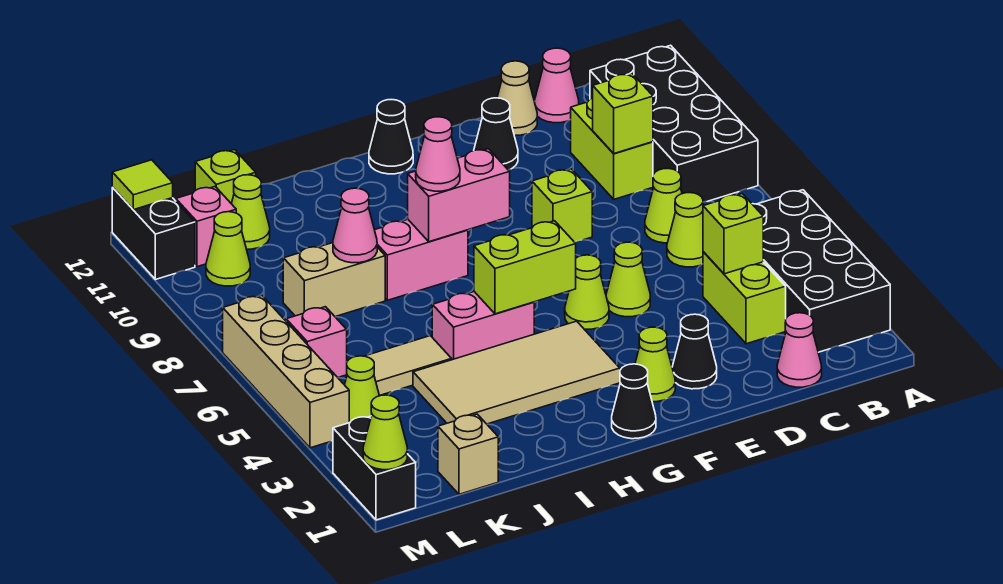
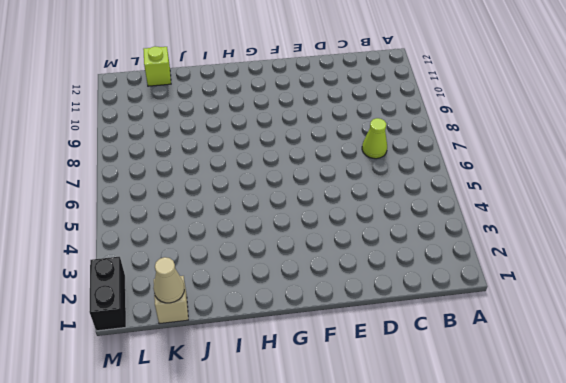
tan cone K1 level 2 -> tan cone D12 level 1
none -> black brick A2:B5 level 1
none -> black brick A8:B11 level 1
none -> pink cone C1 level 1
none -> lime brick C3:C4 level 1

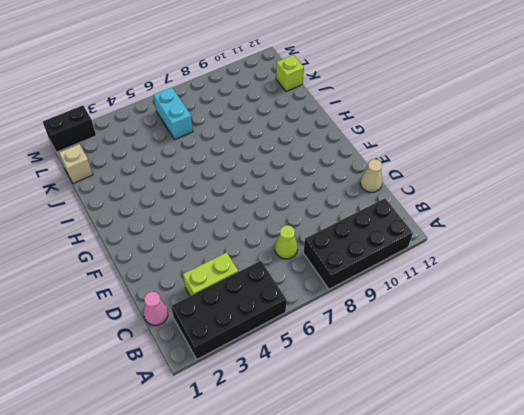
cyan brick K6:L6 level 1 -> pink brick L6 level 1
none -> lime cone C6 level 1
none -> lime brick C9:C10 level 1
none -> pink cone C12 level 1
none -> black cone E2 level 1

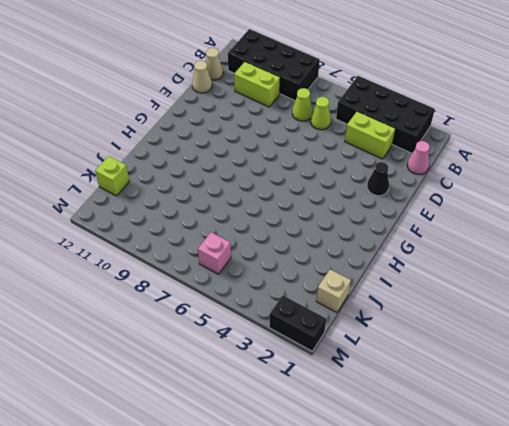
tan cone C12 level 1 -> pink cone C12 level 1
none -> lime cone E5 level 1
none -> lime brick E8 level 1
none -> black cone E11 level 1
none -> lime cone F2 level 1

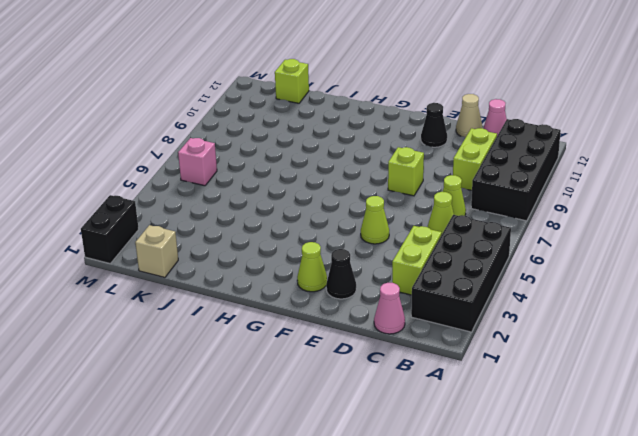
none -> lime cone F5 level 1
none -> black cone G1 level 1
none -> tan tile G3:J4 level 1
none -> black cone G12 level 1

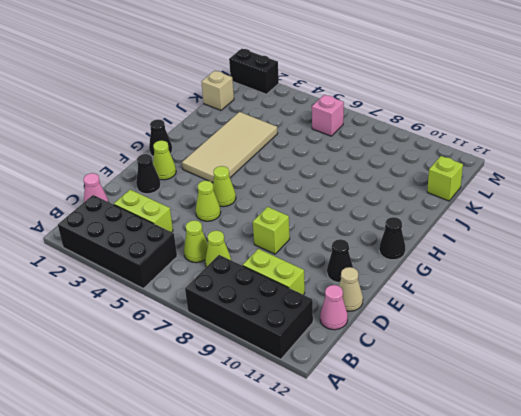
none -> pink brick H5:I5 level 1
none -> pink brick H8:I8 level 1
none -> tan tile J5:K5 level 1
none -> tan brick J8:K8 level 1

